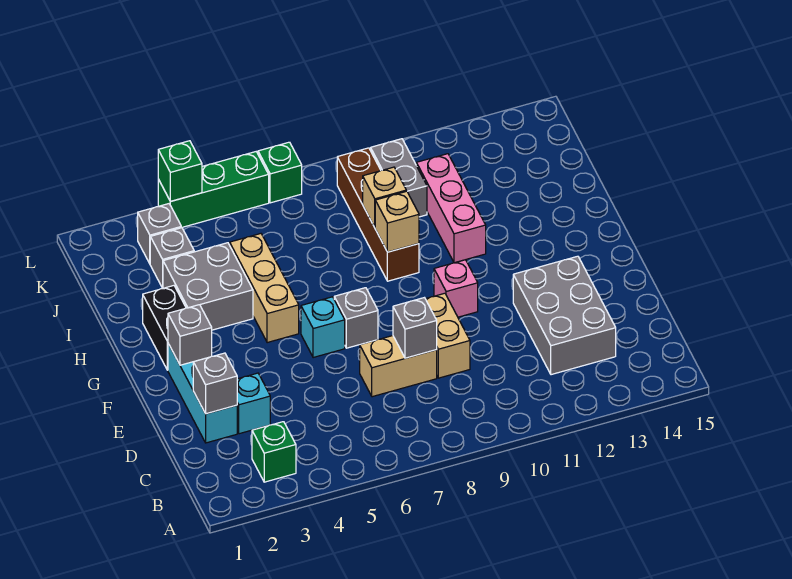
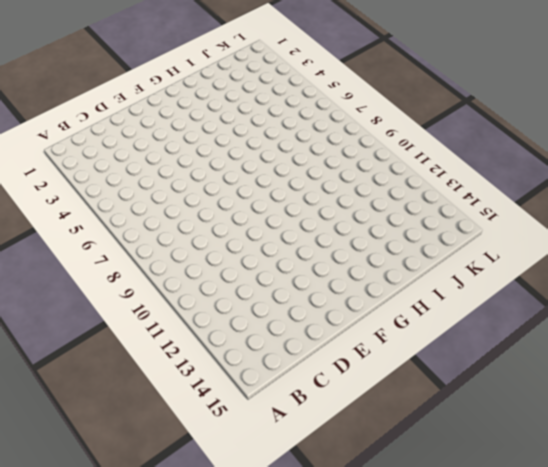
none -> green brick B3 level 1
none -> grey brick C12:E13 level 1
none -> cyan brick D2:F2 level 1

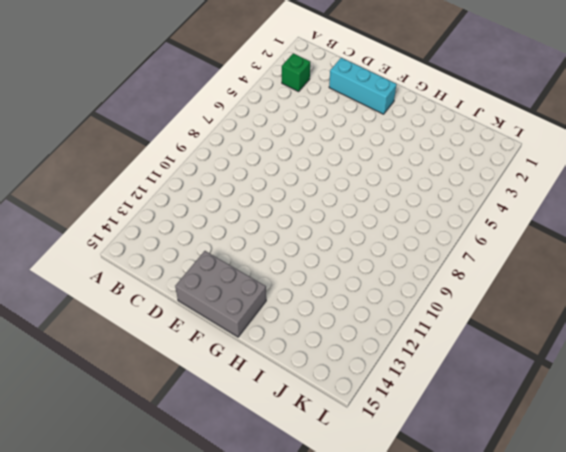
grey brick E14:G15 level 1 -> grey brick C12:E13 level 1
none -> cyan brick D3 level 1
none -> tan brick D7:D8 level 1
none -> tan brick D9:E9 level 1

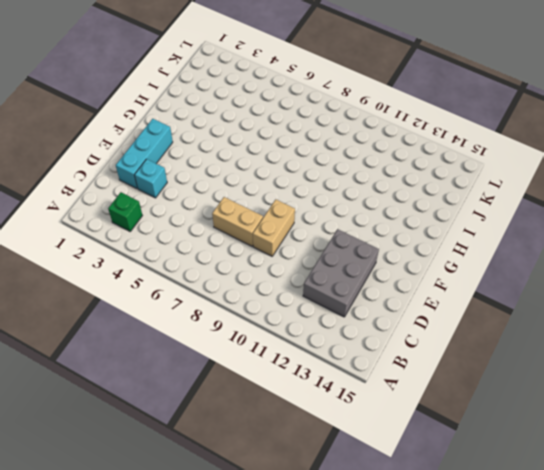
none -> cyan brick F6 level 1
none -> grey brick F7 level 1
none -> pink brick F10 level 1

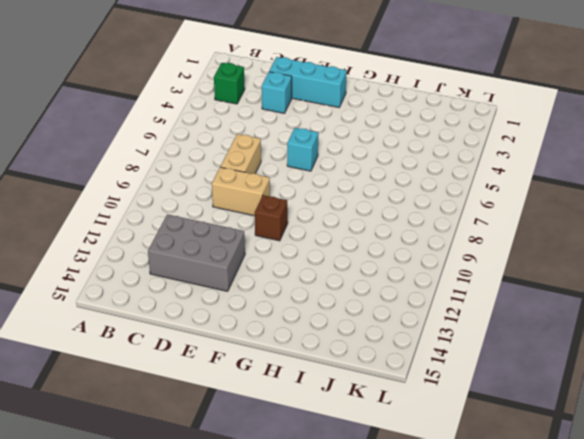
brown brick F10 level 1 -> pink brick F10 level 1
none -> grey brick F7 level 1
none -> black brick G2:H2 level 1
none -> tan brick G5:I5 level 1

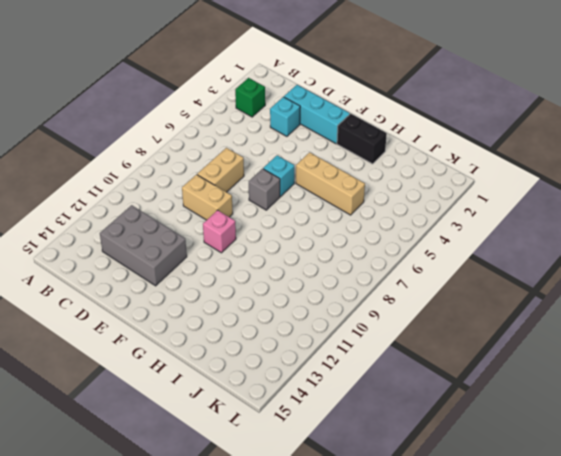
none -> grey brick H3:I4 level 1
none -> brown brick H9:K9 level 1
none -> pink brick H11:J11 level 1

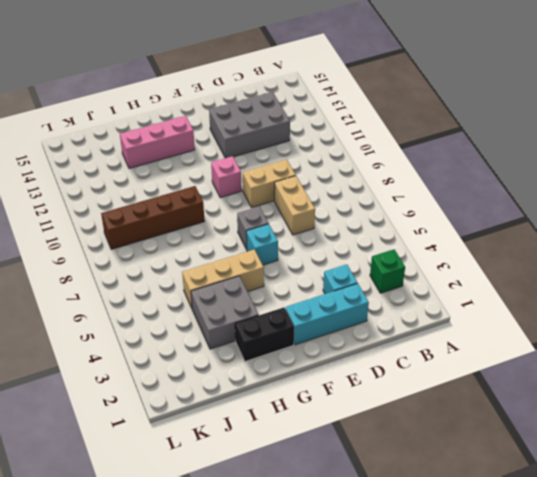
pink brick G13:I13 level 1 -> pink brick H11:J11 level 1
none -> grey brick J3 level 1
none -> grey brick J10:K10 level 1
none -> grey brick K3 level 1

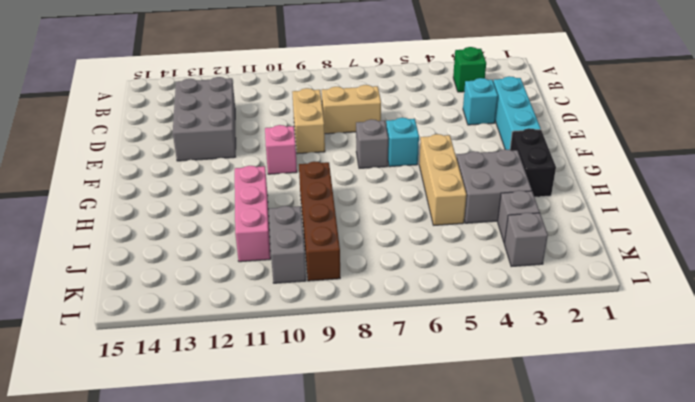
none -> green brick L4:L6 level 1
none -> green brick L7 level 1
none -> grey brick D2 level 2

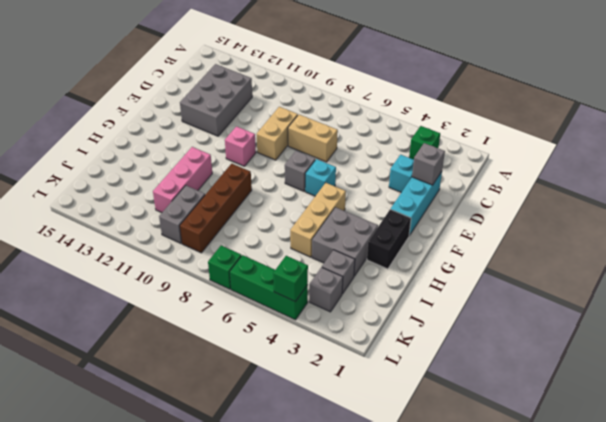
none -> grey brick D8 level 2
none -> grey brick F2 level 2
none -> tan brick H9 level 2

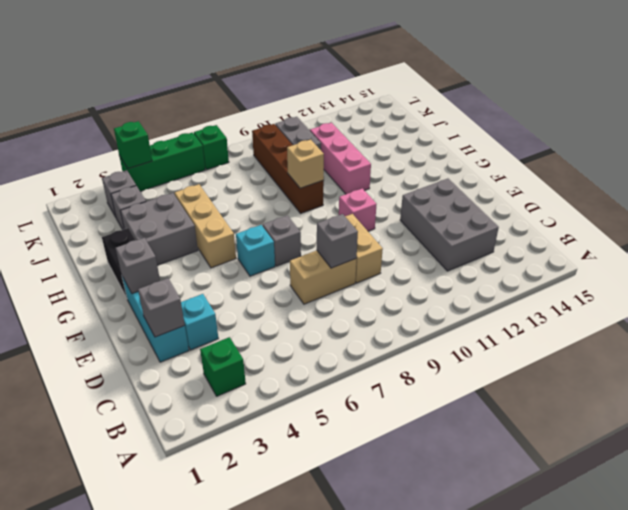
none -> tan brick I9 level 2

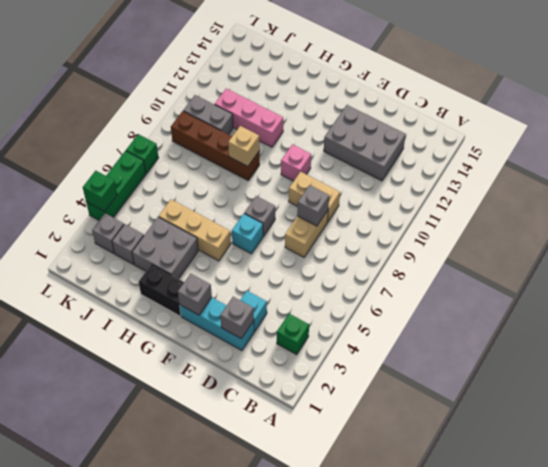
none -> tan brick I9 level 2

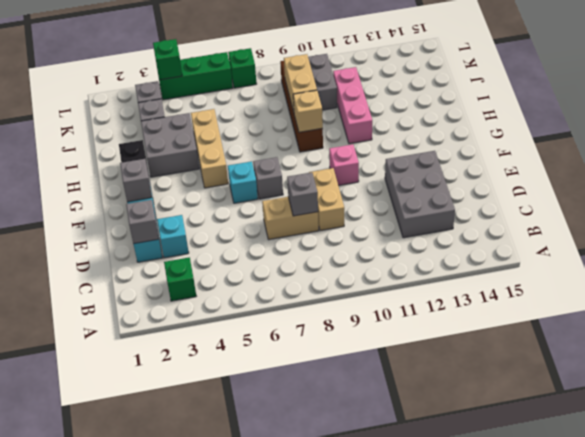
tan brick I9:J9 level 2 -> tan brick I9 level 2

